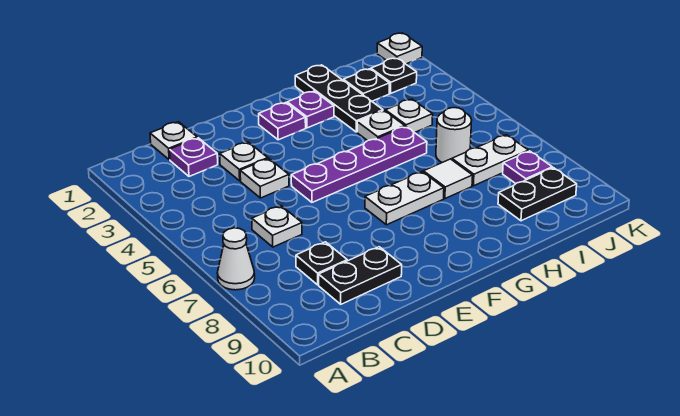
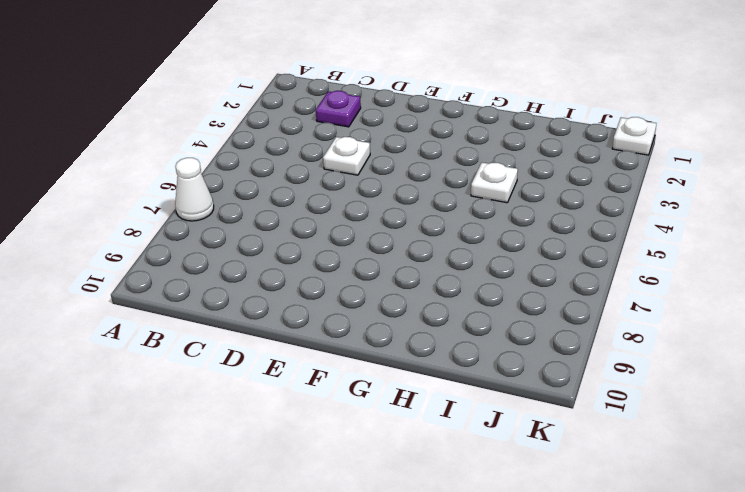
none -> white plate C1 level 1
none -> white plate C6 level 1
none -> black plate C8 level 1

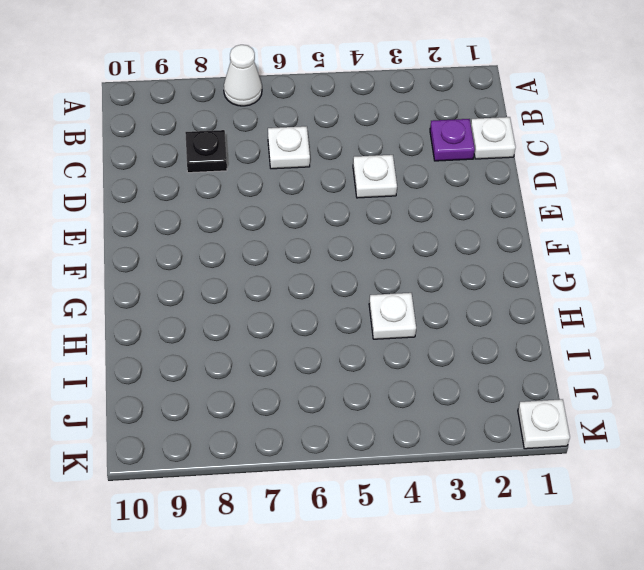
none -> black plate C9:D9 level 1
none -> white plate D3 level 1
none -> purple plate E5:H5 level 1

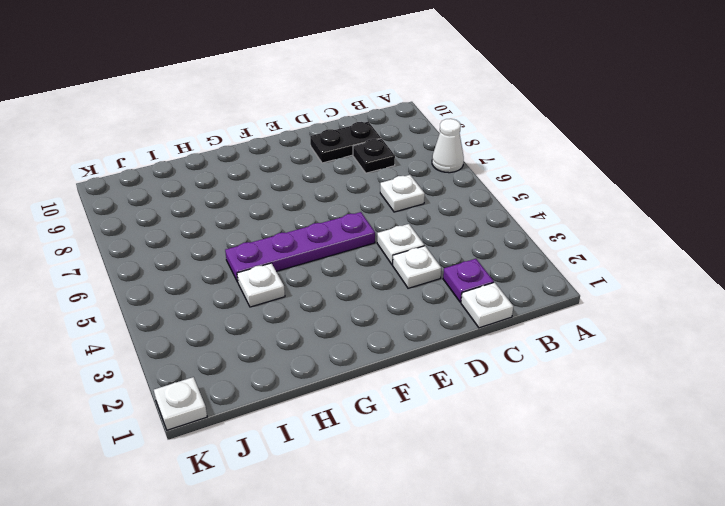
none -> purple plate F2 level 1
none -> white plate F7:G7 level 1
none -> purple plate G2 level 1

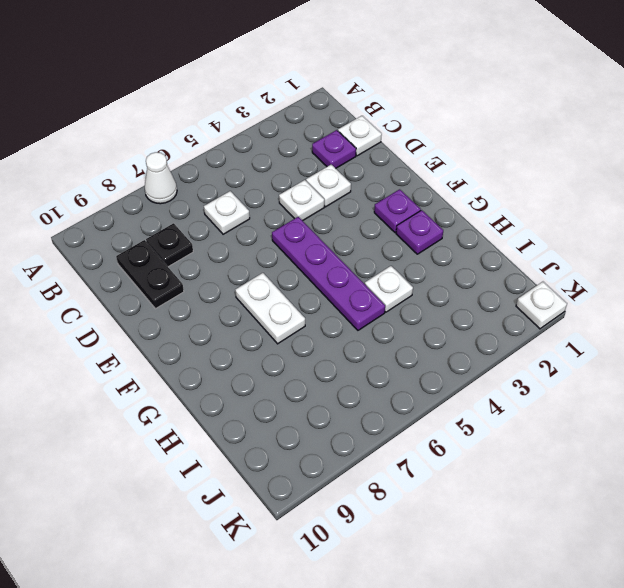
none -> black plate H1:H3 level 1
none -> white tile H7 level 1
none -> black plate I2 level 1

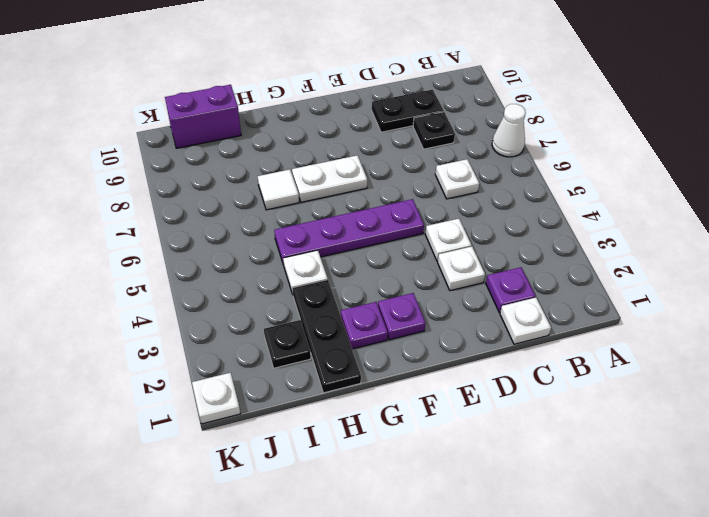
purple brick I10:J10 level 1 -> none
none -> white plate I4 level 1
none -> white round brick I6 level 1
none -> white plate I7:J7 level 1

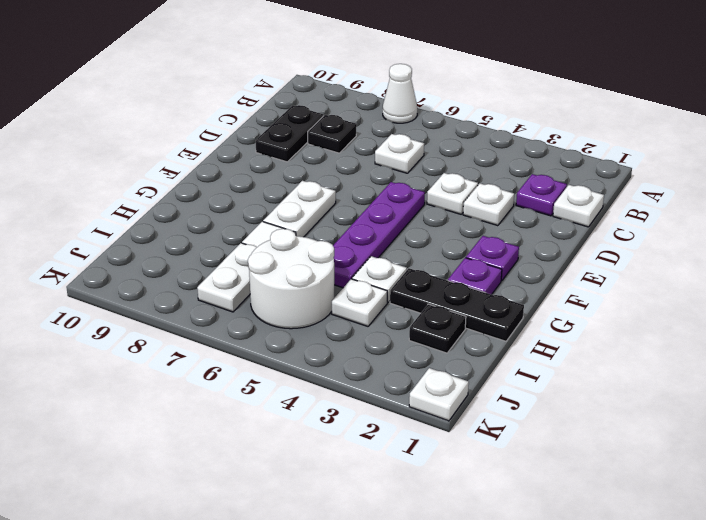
white round brick I5:J6 level 1 -> white round brick I6 level 1
none -> black plate I9:J9 level 1
none -> black plate J2 level 1
none -> purple plate J8 level 1

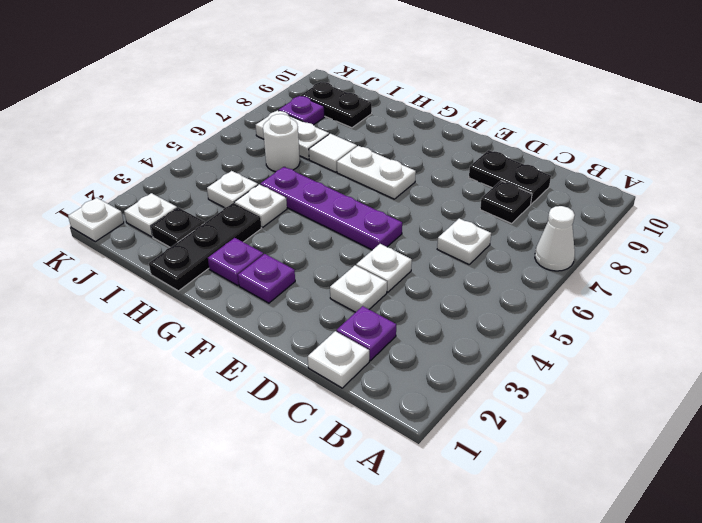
white plate J2 level 1 -> black plate J2 level 1

